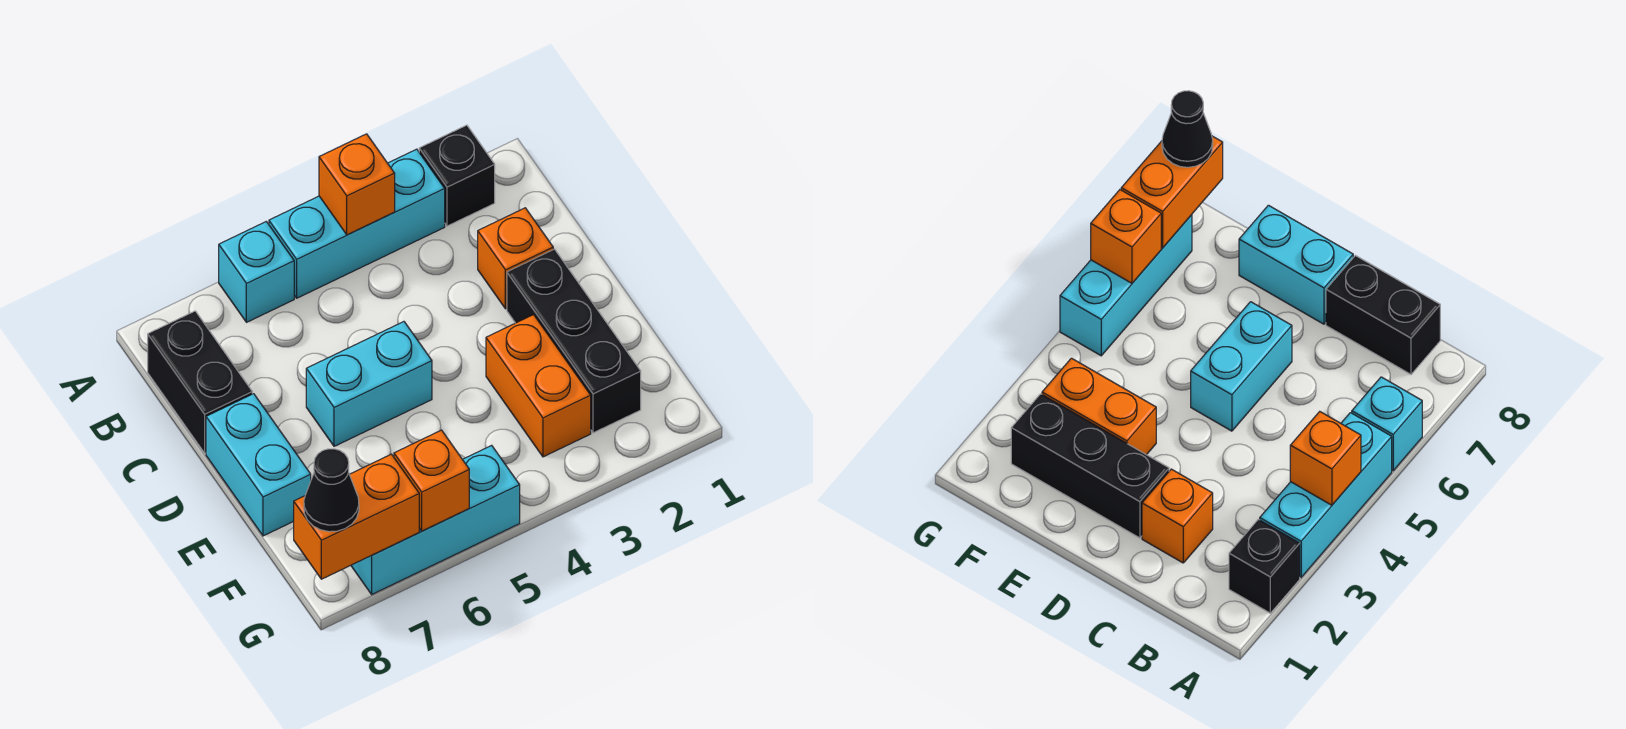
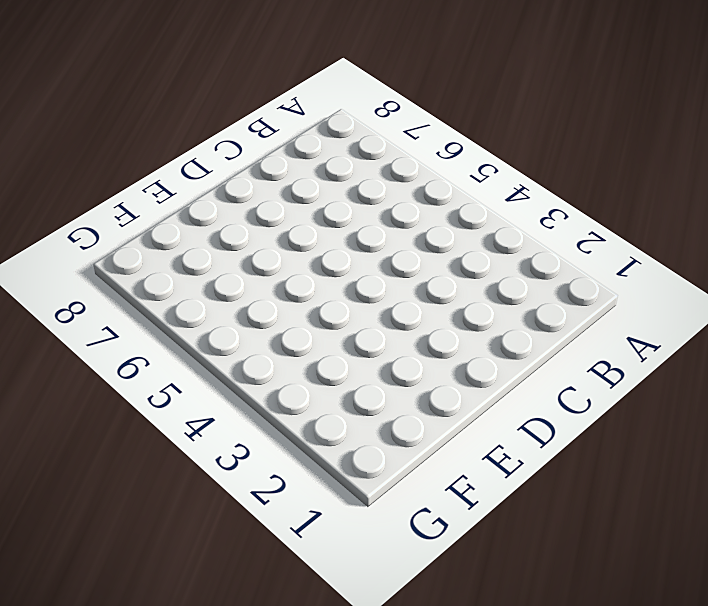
none -> black brick A2 level 1
none -> cyan brick A3:A5 level 1
none -> cyan brick A6 level 1

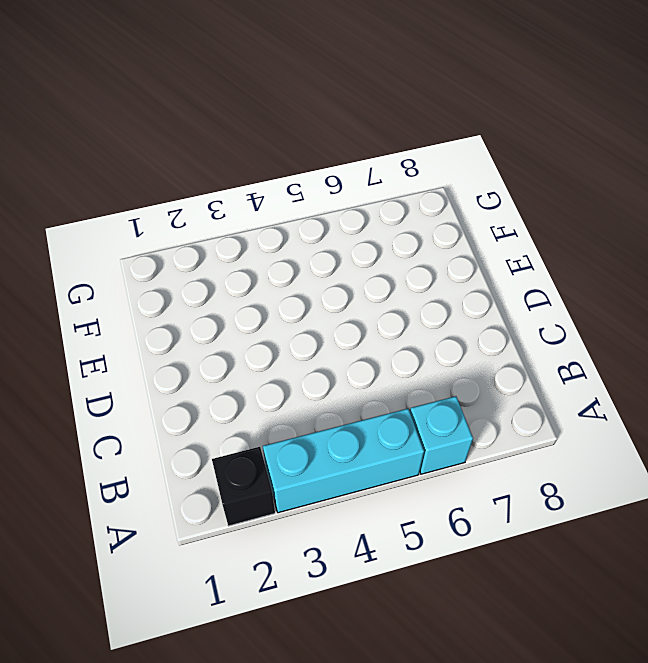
none -> black brick B8:C8 level 1
none -> orange brick C2 level 1
none -> black brick D2:F2 level 1

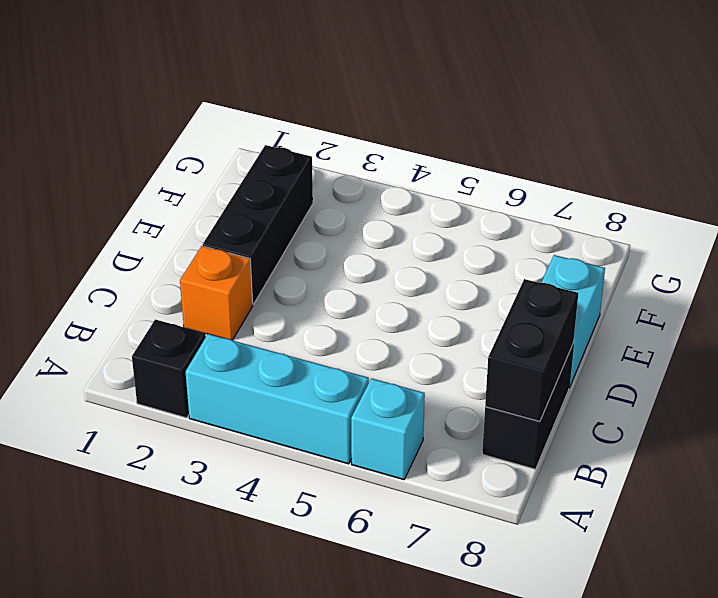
black brick B8:C8 level 2 -> none
none -> cyan brick D5:D6 level 1
none -> orange brick E3:F3 level 1
none -> cyan brick G5:G7 level 1

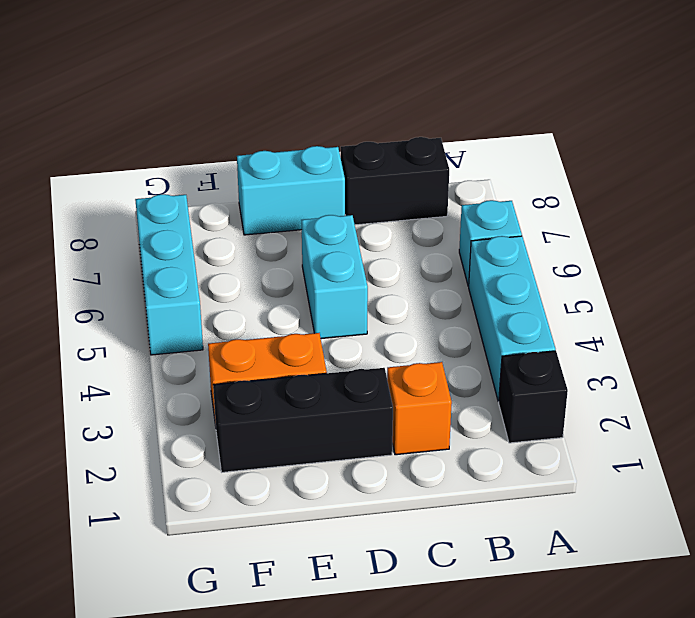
none -> orange brick A4 level 2
none -> orange brick G6 level 2
none -> orange brick G7:G8 level 2

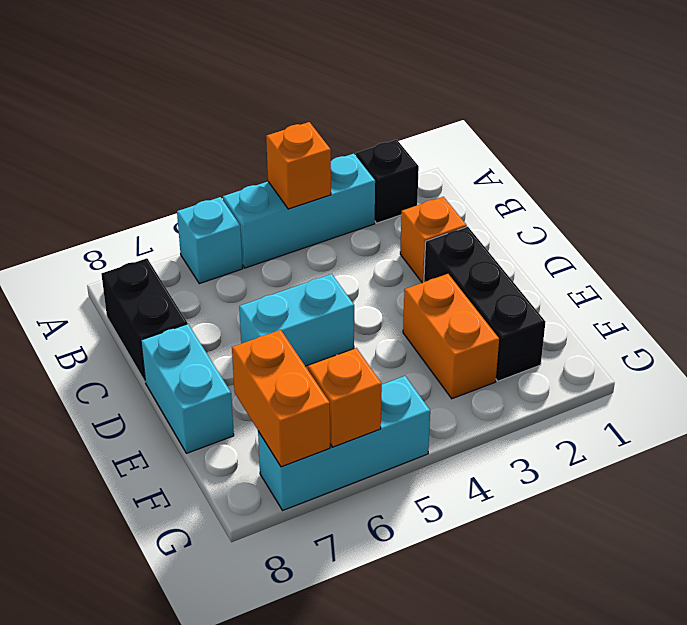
orange brick F7:G7 level 2 -> orange brick G7:G8 level 2
none -> black cone G8 level 3

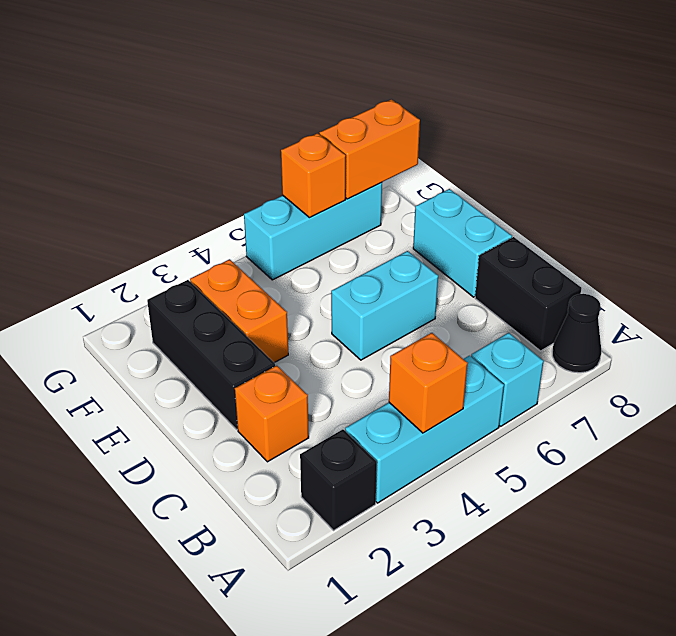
black cone A8 level 1 -> black cone G8 level 3

